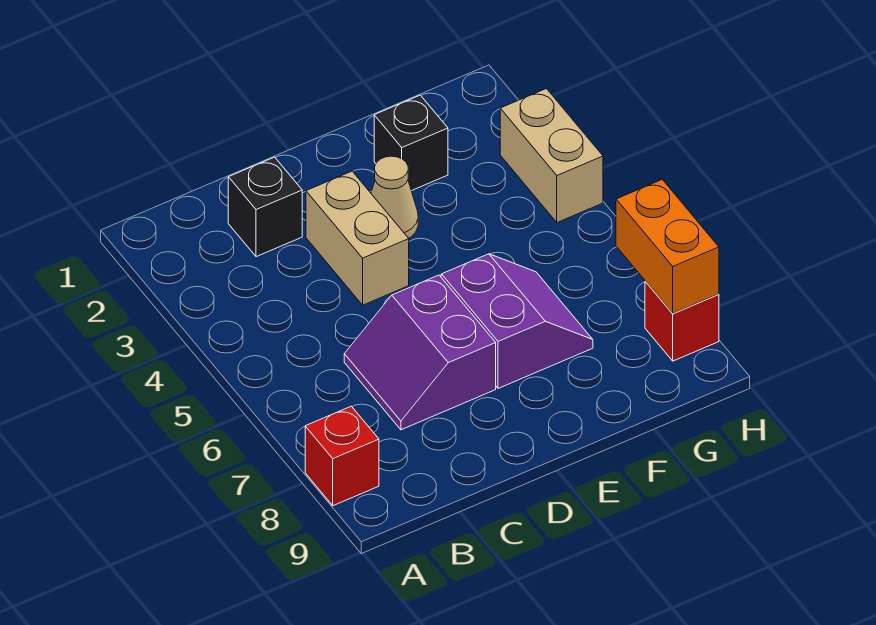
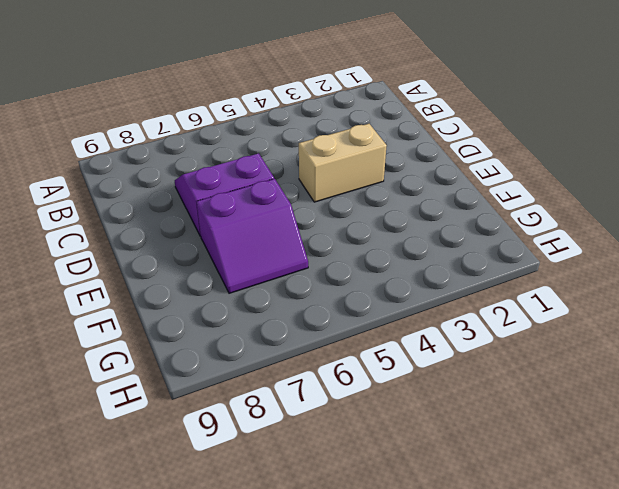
none -> red brick A8 level 1
none -> black brick C2 level 1

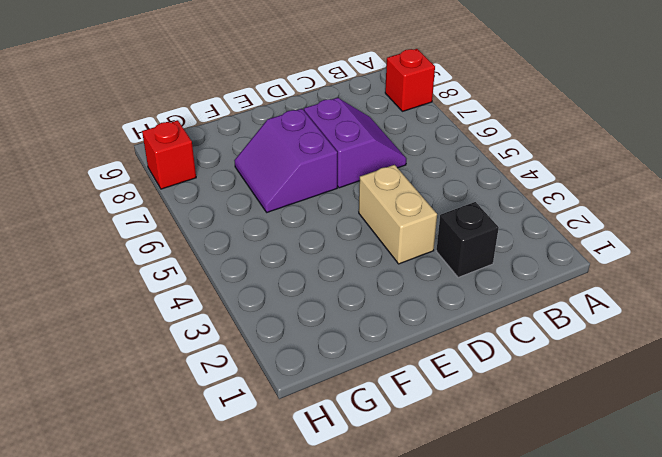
none -> tan cone E3 level 1
none -> black brick F2 level 1

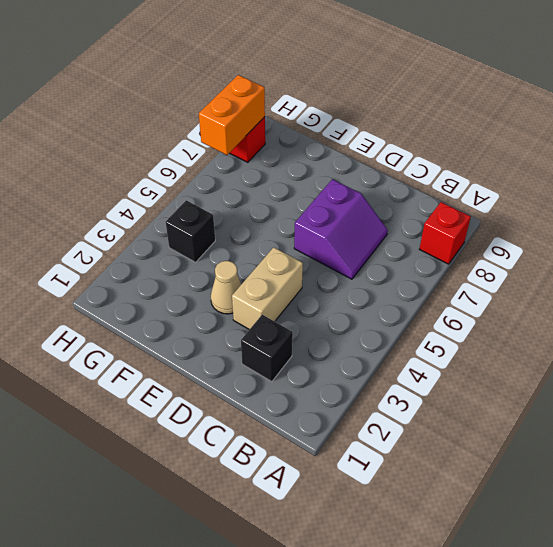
black brick G4 level 1 -> black brick F2 level 1
none -> purple slope E6:F7 level 1 top E
none -> tan brick H3:H4 level 1

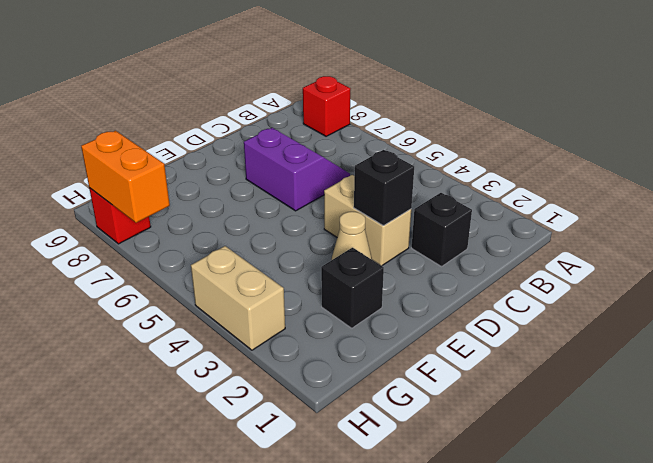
black brick D3 level 2 -> none
none -> purple slope E6:F7 level 1 top E

